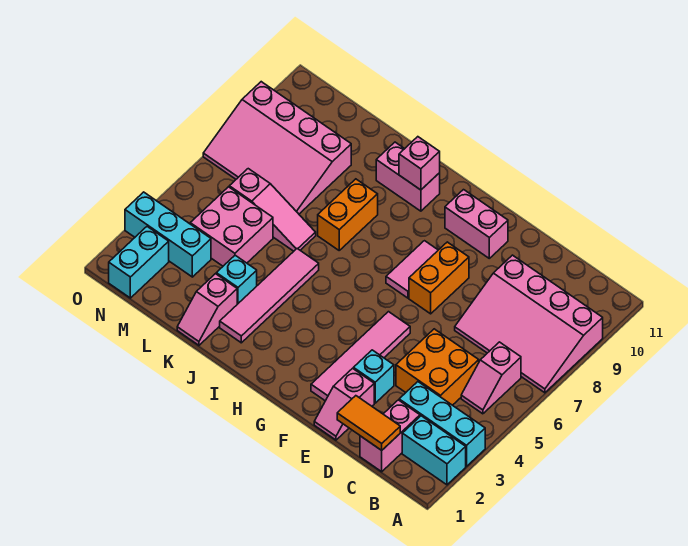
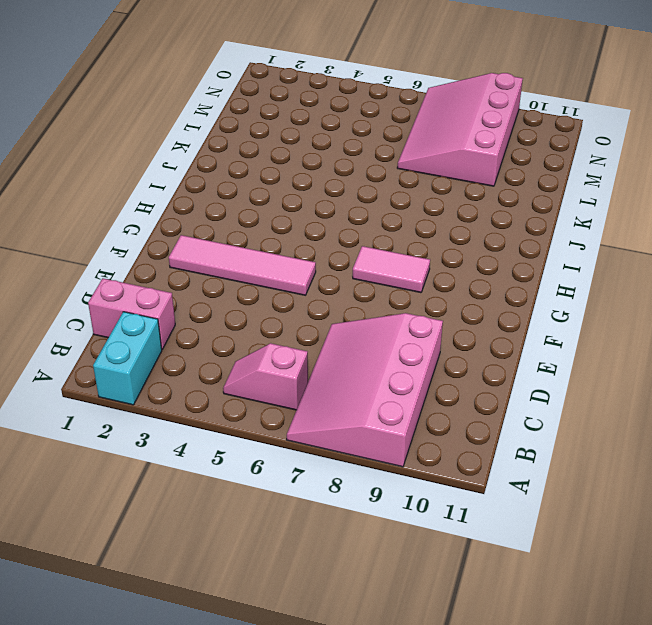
none -> cyan brick A3:C3 level 1
none -> orange brick C4:D5 level 1
none -> pink slope E1:E2 level 1 top 2

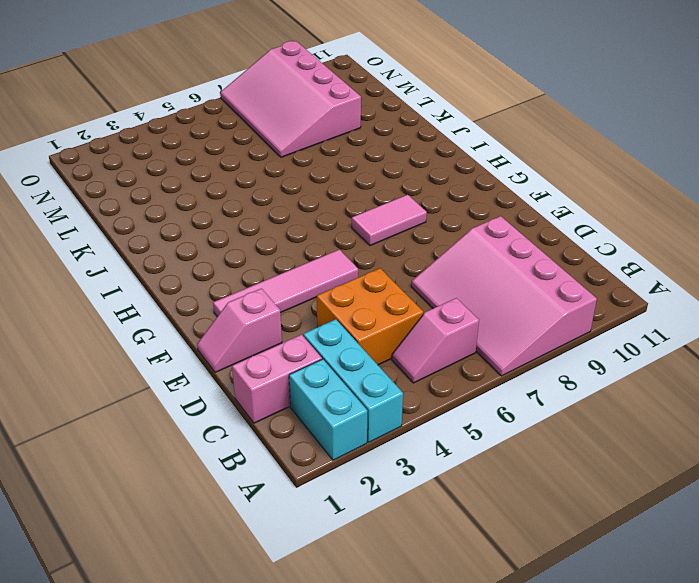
none -> cyan brick E3 level 1
none -> orange brick F7:F8 level 1
none -> pink brick F10:G10 level 1

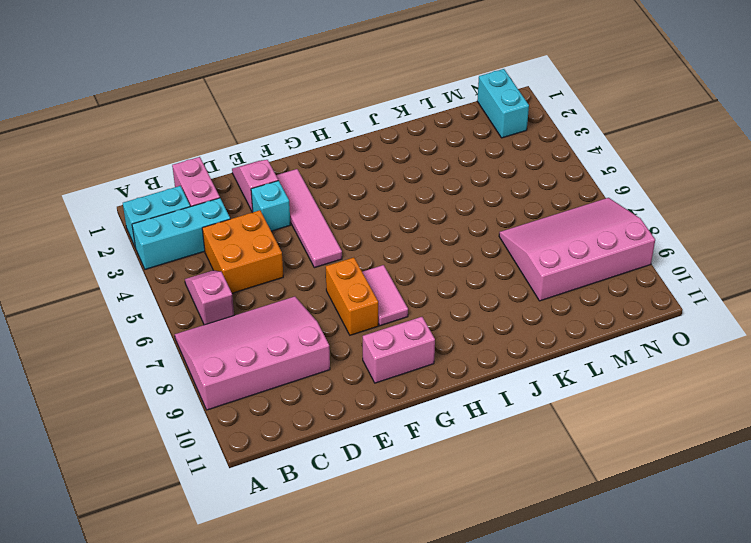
none -> pink brick I10:J10 level 1
none -> pink tile J2:J5 level 1
none -> orange brick J7:J8 level 1

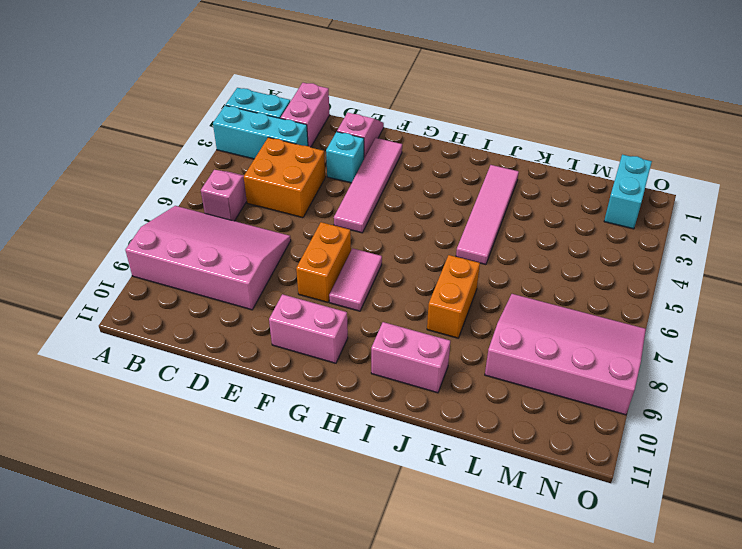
none -> pink slope K1:K2 level 1 top 2
none -> cyan brick K3 level 1
none -> pink slope K6:M6 level 1 top M

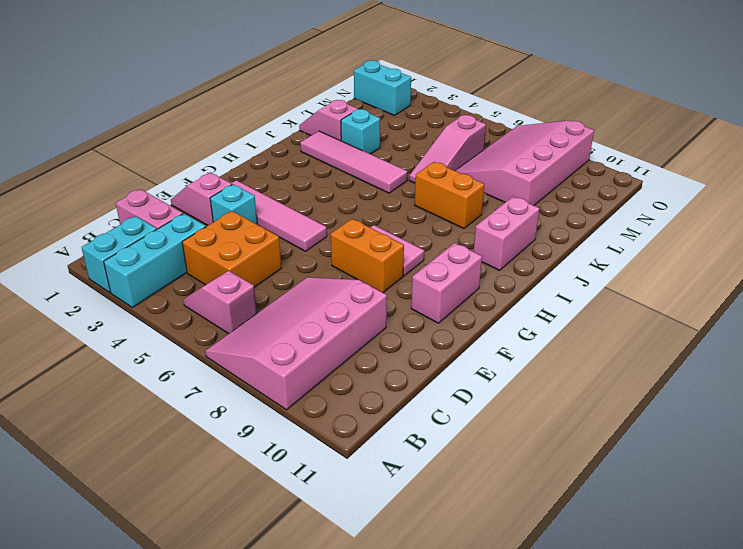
none -> pink brick L4:M5 level 1
none -> cyan brick M3:O3 level 1
none -> orange tile C1:D1 level 2

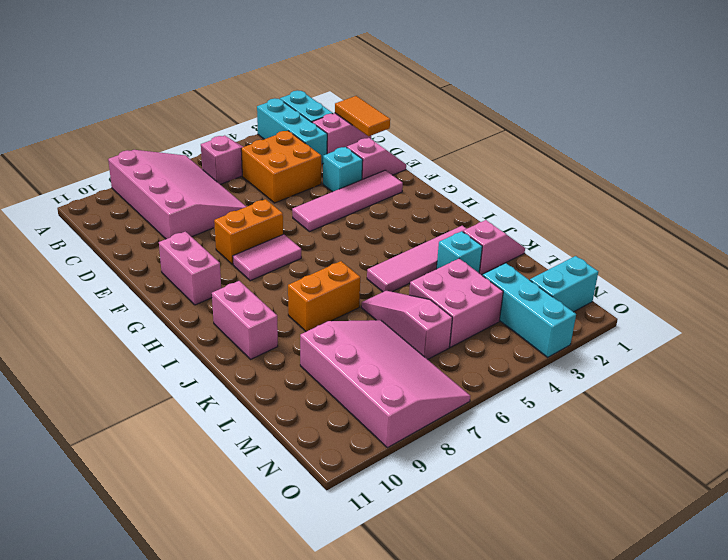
none -> pink brick I10 level 2

